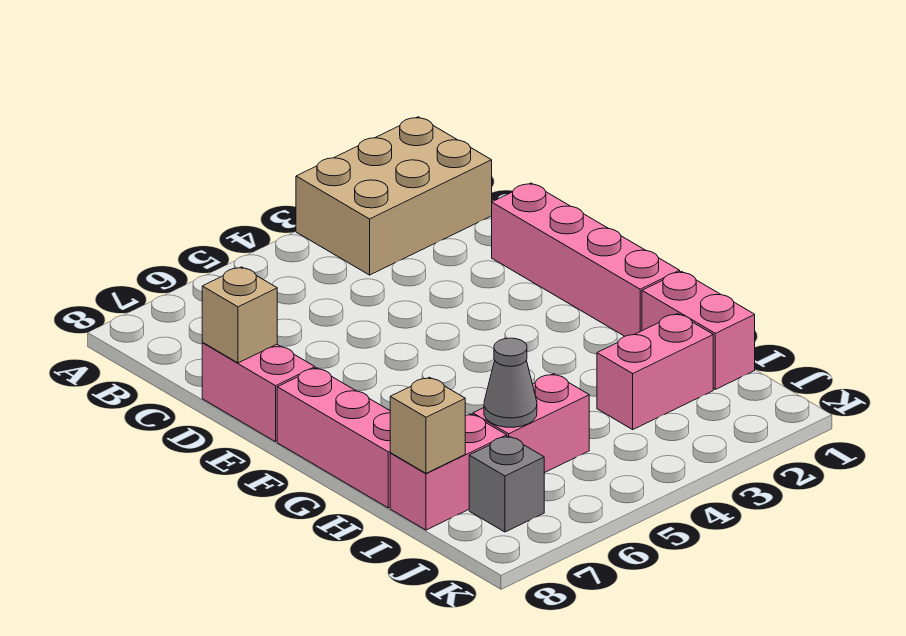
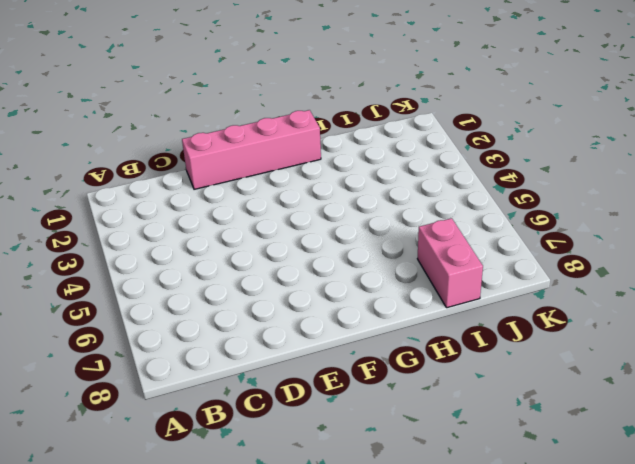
none -> tan brick A1:B3 level 1
none -> pink brick D8:E8 level 1
none -> pink brick F8:H8 level 1

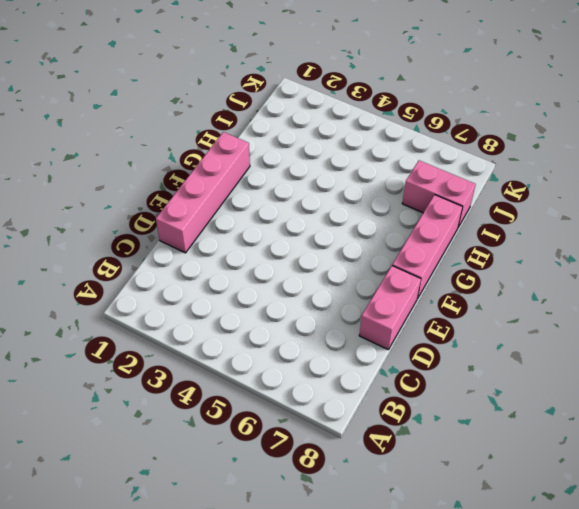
none -> tan brick A1:B3 level 1
none -> pink brick H1:I1 level 1
none -> pink brick I2:I3 level 1

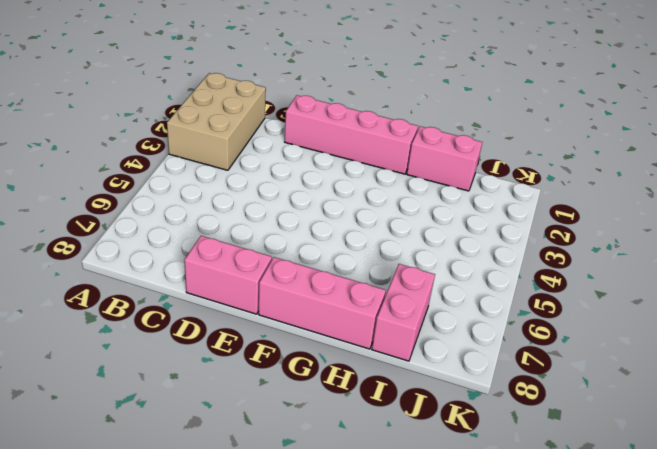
none -> pink brick I2:I3 level 1
none -> pink brick I5:I6 level 1
none -> grey brick J7 level 1

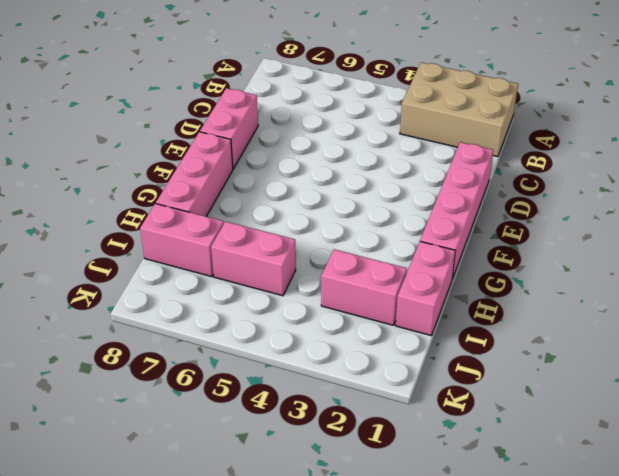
none -> grey brick J7 level 1
none -> tan brick D8 level 2
none -> grey cone I6 level 2

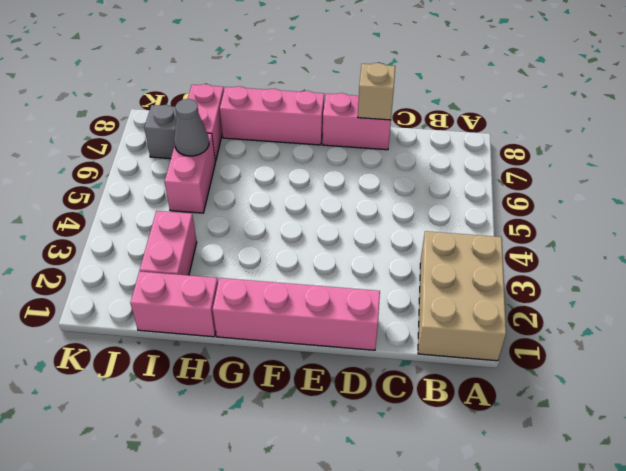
none -> tan brick I8 level 2

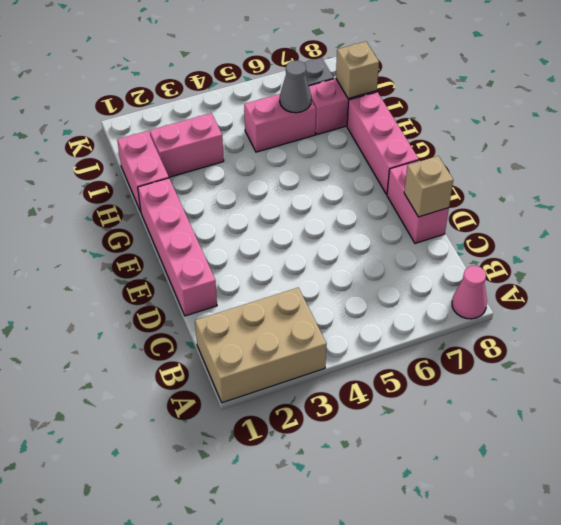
pink cone A8 level 1 -> none

